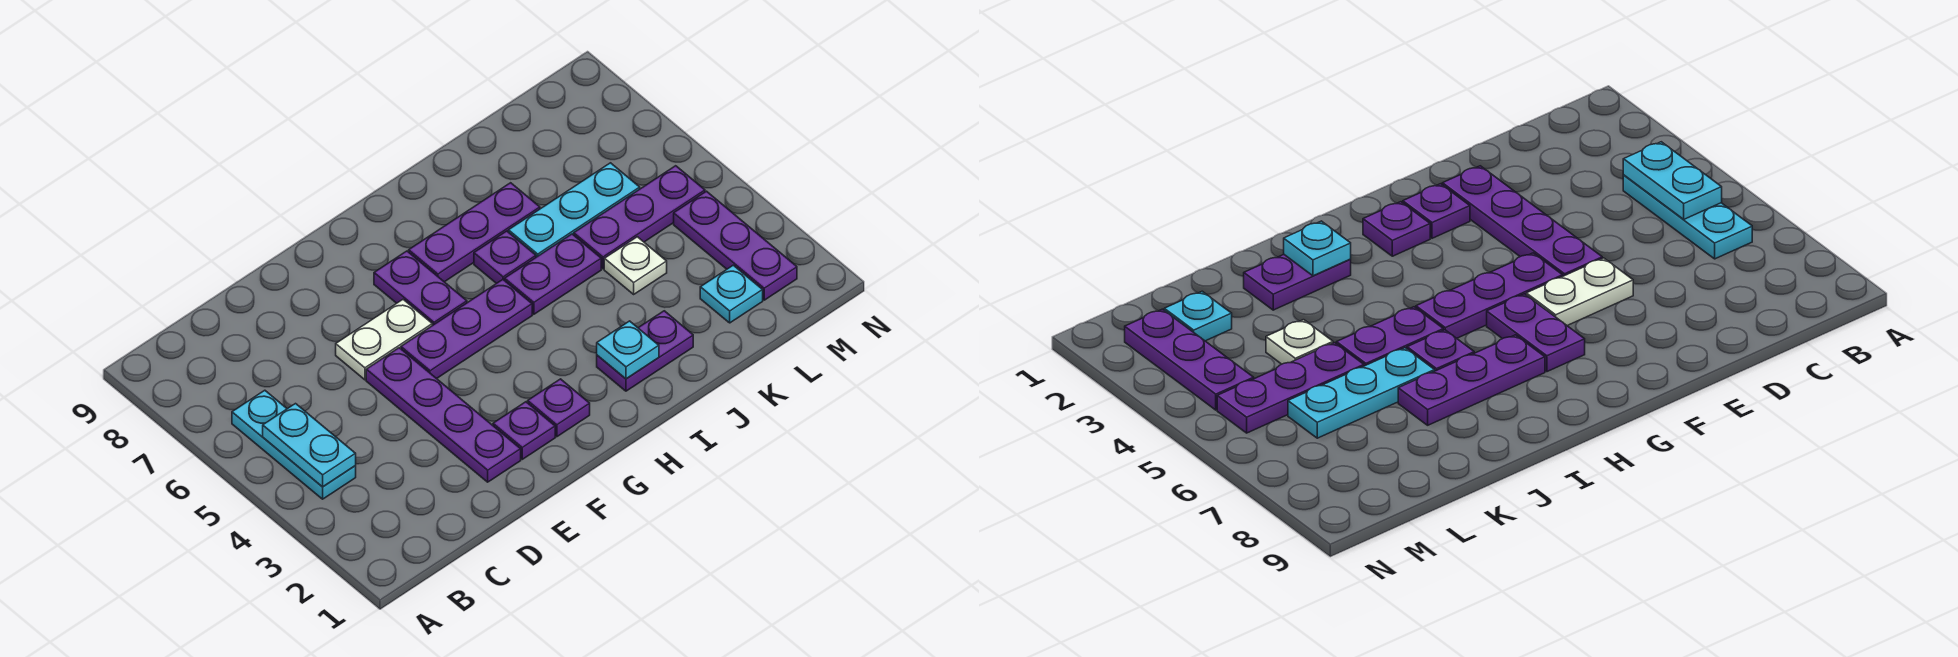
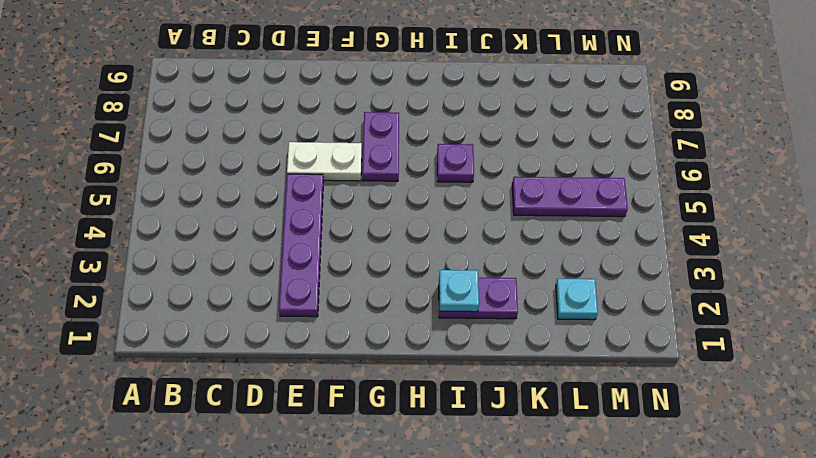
none -> cyan plate B4:B6 level 1
none -> purple plate F2 level 1
none -> purple plate F5:H5 level 1

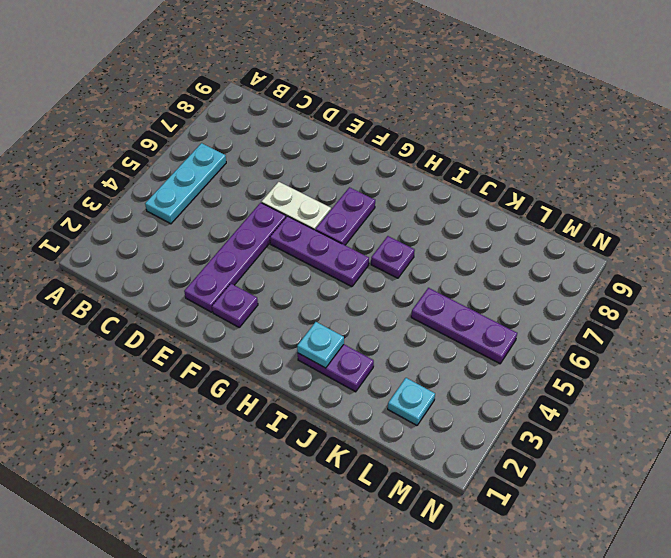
none -> purple plate G2 level 1
none -> purple plate H7:J7 level 1
none -> purple plate I5:J5 level 1

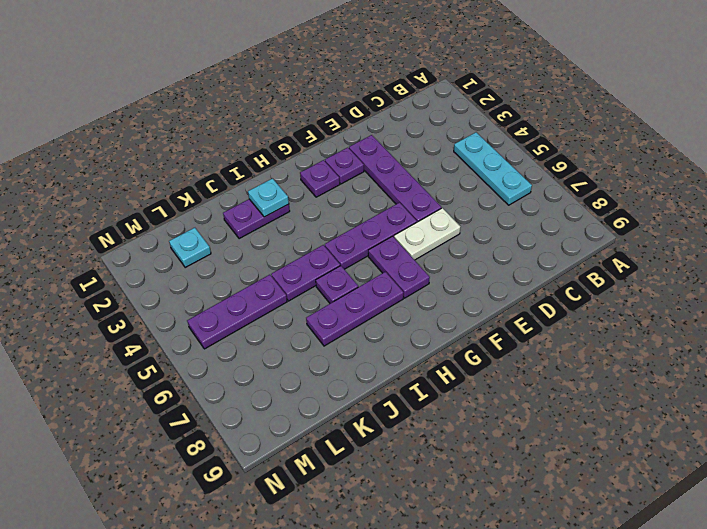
none -> cyan plate J6:L6 level 1
none -> white plate K4 level 1
none -> purple plate M2:M4 level 1

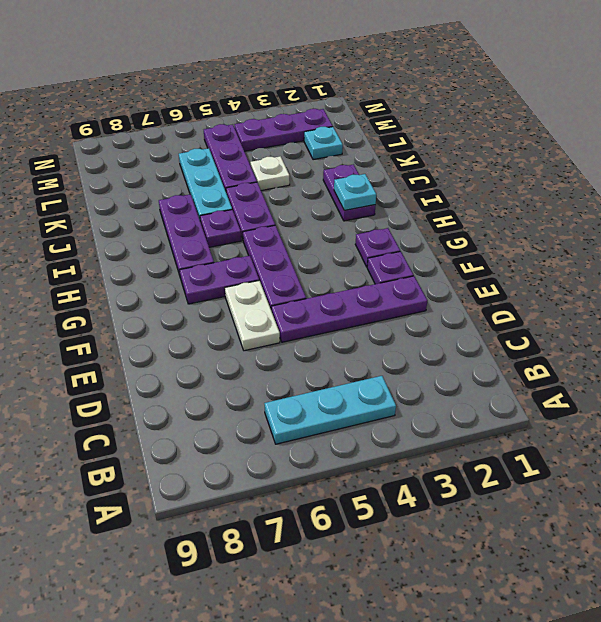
none -> cyan plate B4:B5 level 2

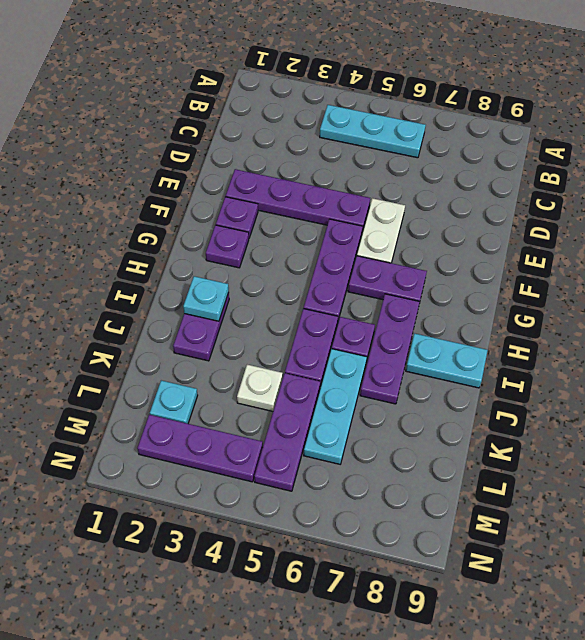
cyan plate I8:I9 level 1 -> cyan plate B4:B5 level 2

